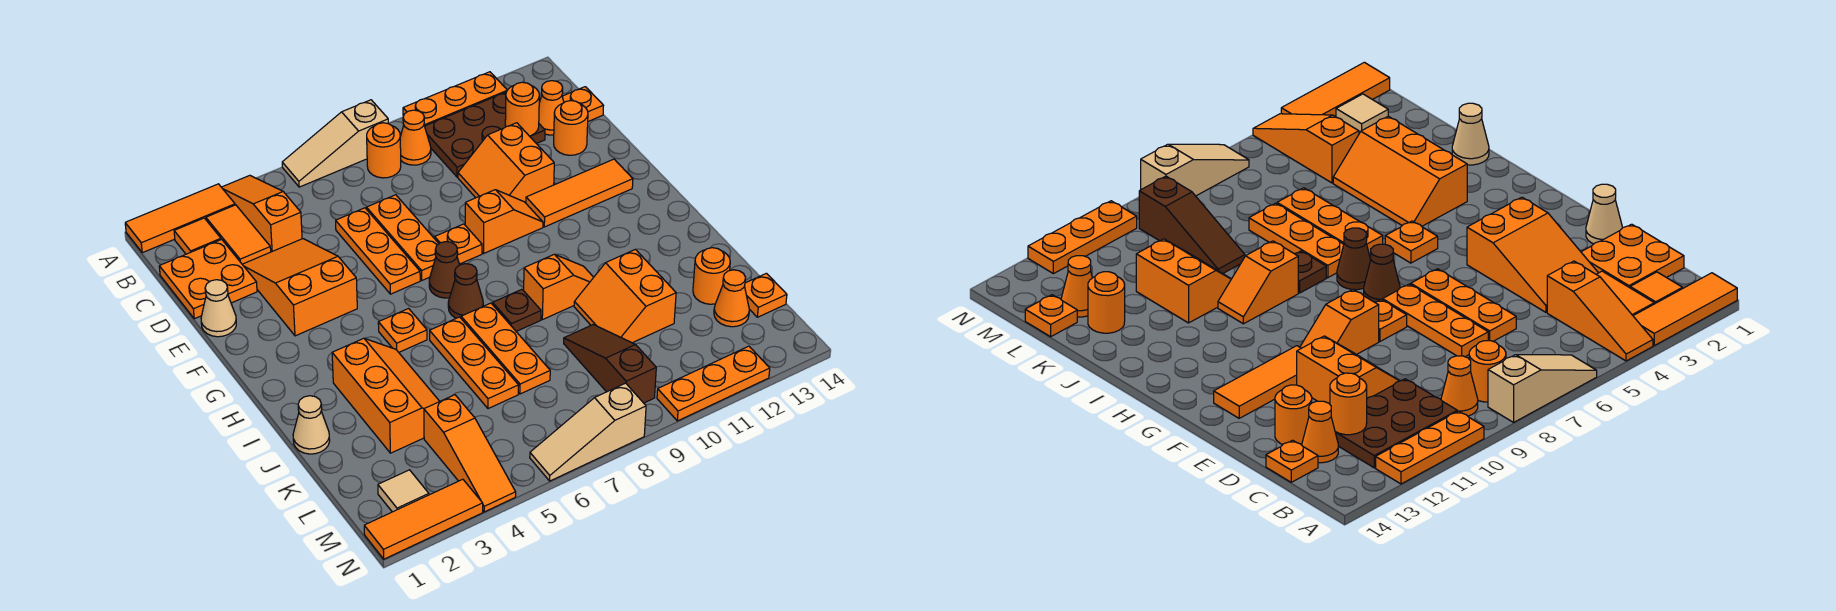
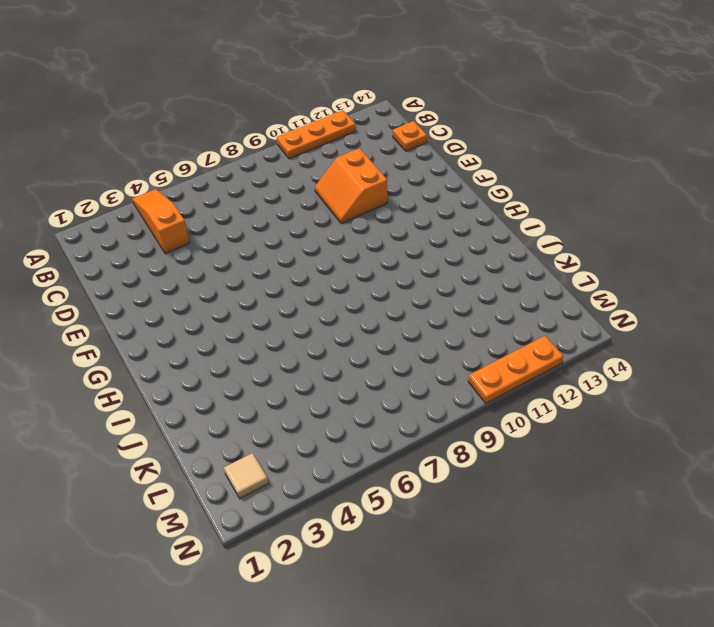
none -> orange tile A1:A3 level 1
none -> tan slope A6:A8 level 1 top 8
none -> orange tile B2 level 1
none -> orange tile B3:C3 level 1

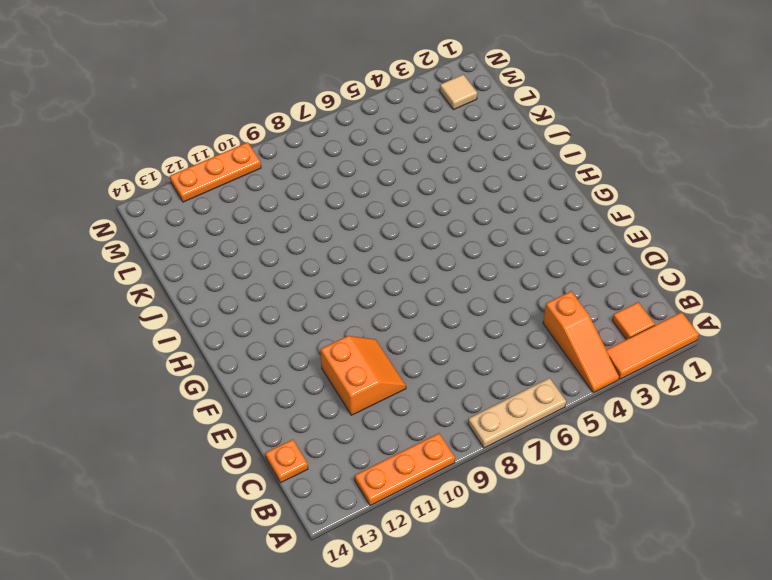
tan plate A6:A8 level 1 -> tan slope A6:A8 level 1 top 8
none -> orange tile B3:C3 level 1
none -> orange round brick B8 level 1
none -> orange cone B9 level 1
none -> brown plate B10:C12 level 1

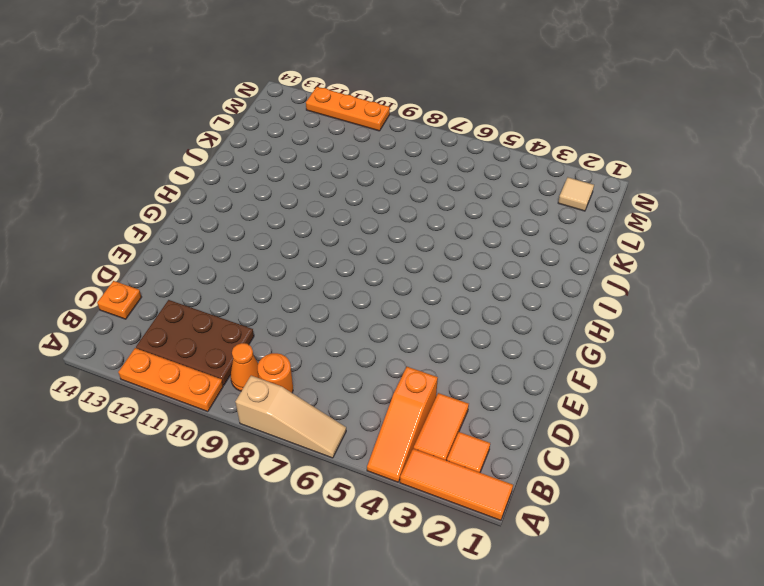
none -> orange plate C1:D2 level 1
none -> orange cone C13 level 1
none -> orange slope D3:F4 level 1 top F
none -> orange plate D6:F6 level 1

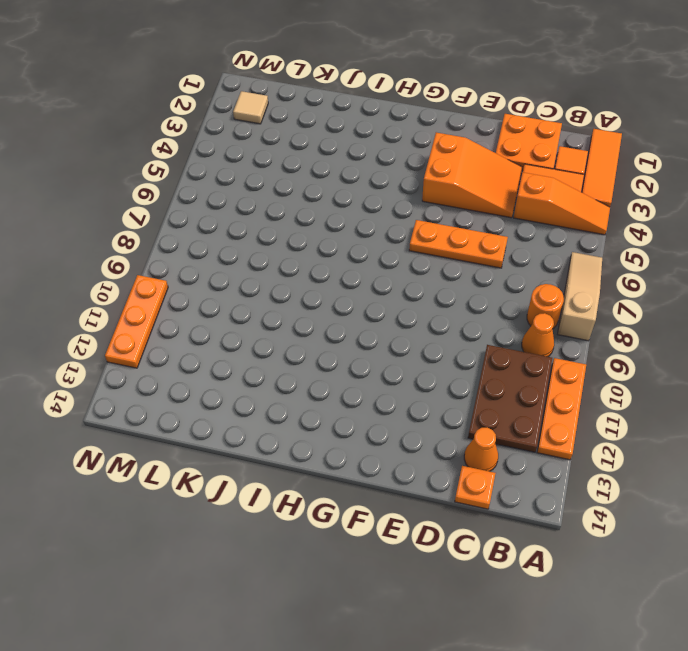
none -> orange plate D7:F7 level 1
none -> orange slope D10:E11 level 1 top 11
none -> orange round brick D13 level 1
none -> tan cone E1 level 1

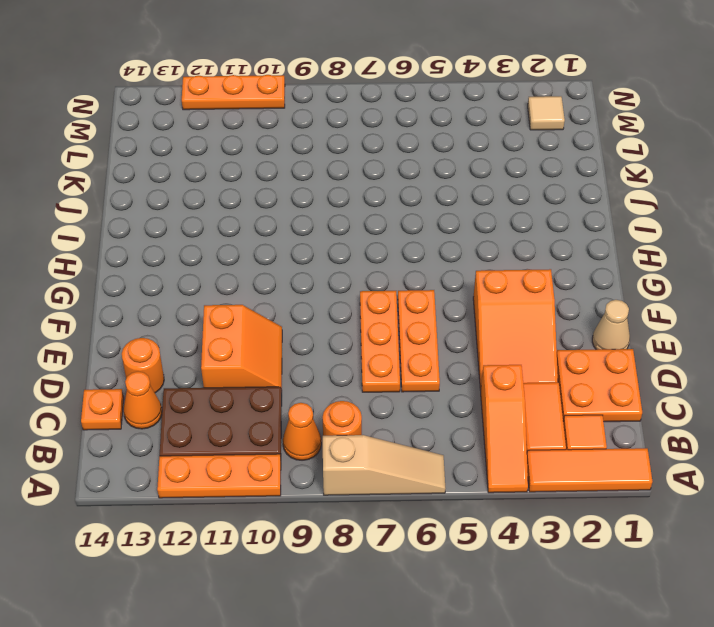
none -> orange plate F8 level 1
none -> orange slope F9:F10 level 1 top 9
none -> orange tile F11:F13 level 1
none -> brown cone G7 level 1

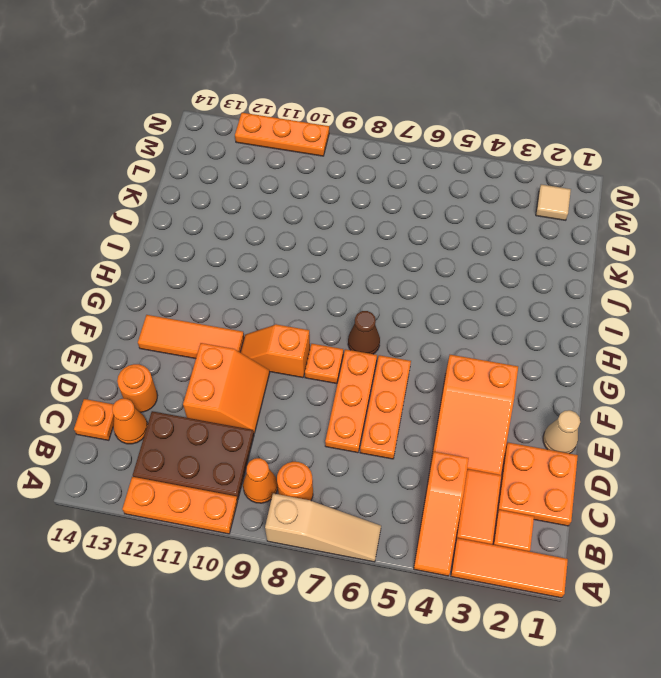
none -> orange plate H5 level 1
none -> brown cone H7 level 1
none -> orange slope I3:K4 level 1 top 3
none -> orange plate I6:K6 level 1

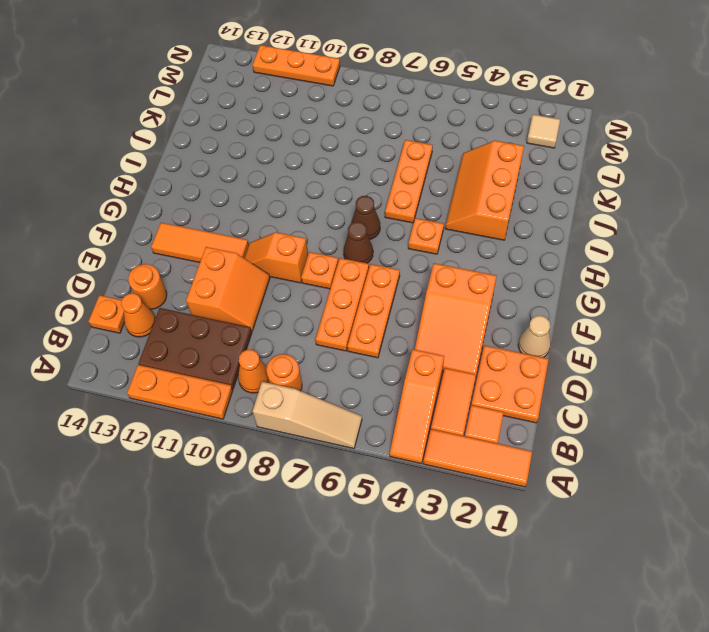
none -> orange plate I7:K7 level 1
none -> brown plate I8 level 1
none -> orange slope I9:I10 level 1 top 9
none -> tan cone J1 level 1

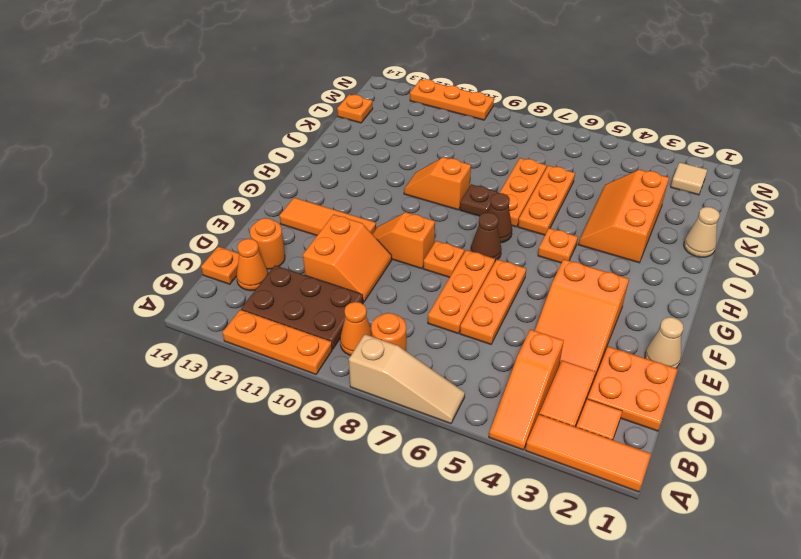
none -> orange slope J10:K11 level 1 top 11
none -> brown slope K9:M9 level 1 top M
none -> orange round brick K13 level 1
none -> orange slope L4:N4 level 1 top L

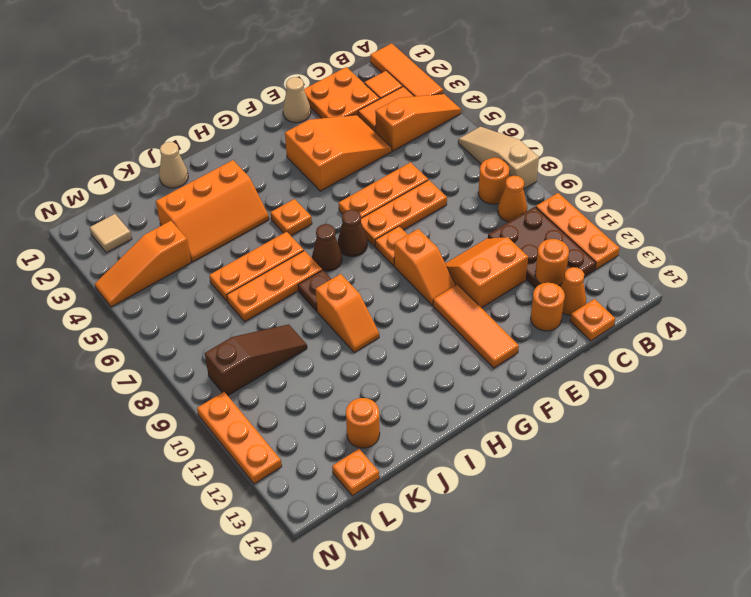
none -> orange slope J10:K11 level 1 top 11
none -> orange cone L13 level 1
none -> orange tile N1:N3 level 1
none -> tan slope N6:N8 level 1 top 8

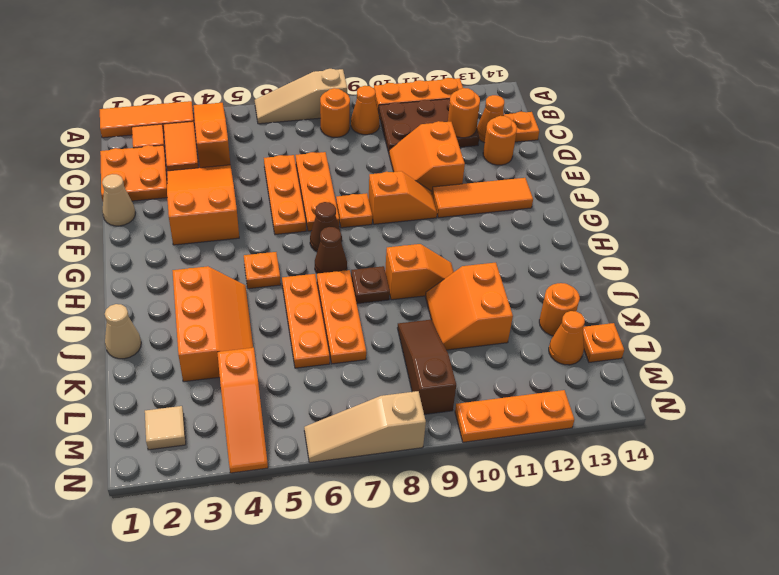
none -> orange tile N1:N3 level 1

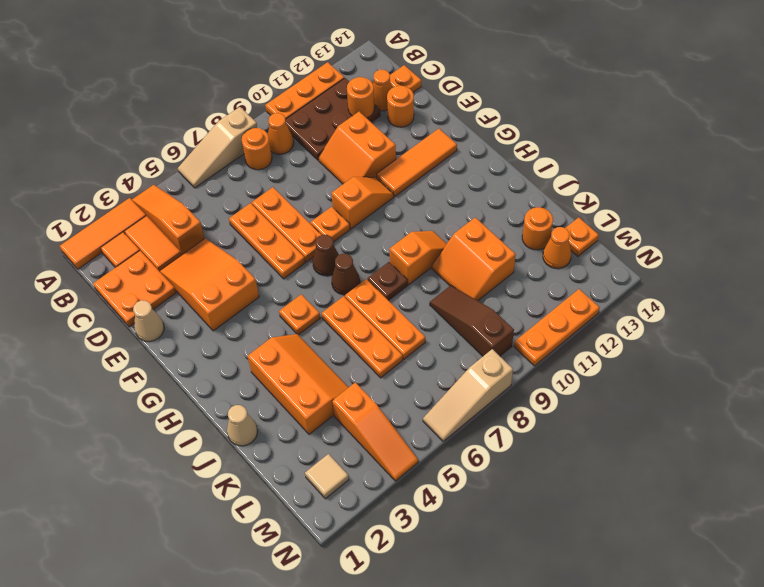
none -> orange tile N1:N3 level 1

